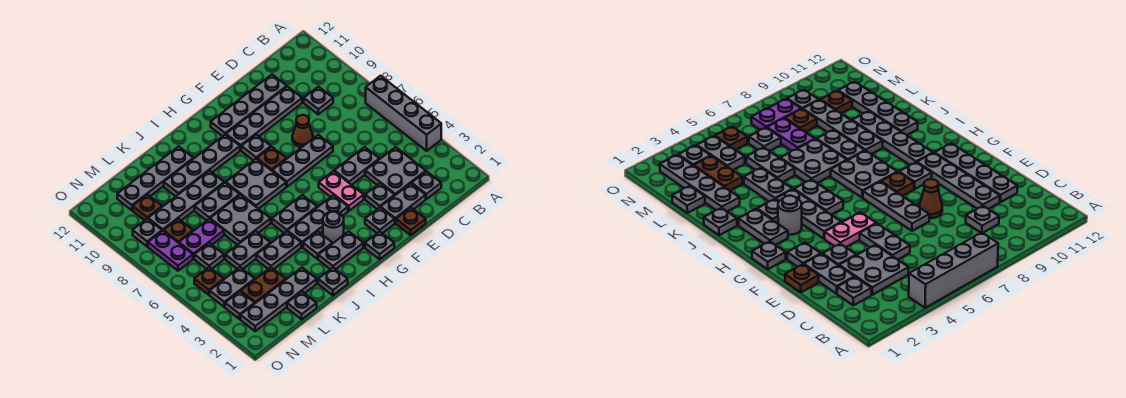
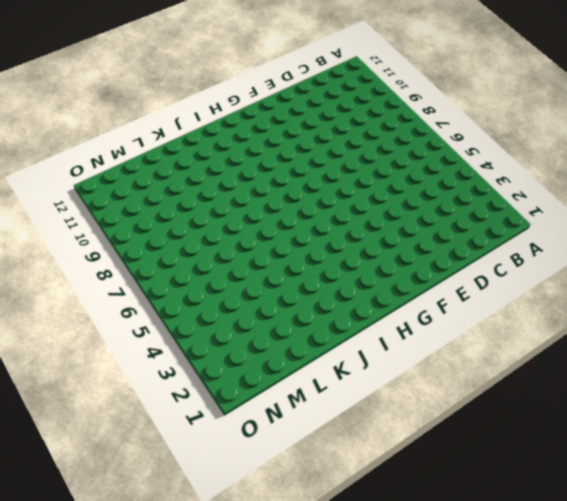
none -> grey brick A4:A7 level 1
none -> grey plate C2 level 1
none -> grey plate C3:D4 level 1
none -> grey plate C9 level 1

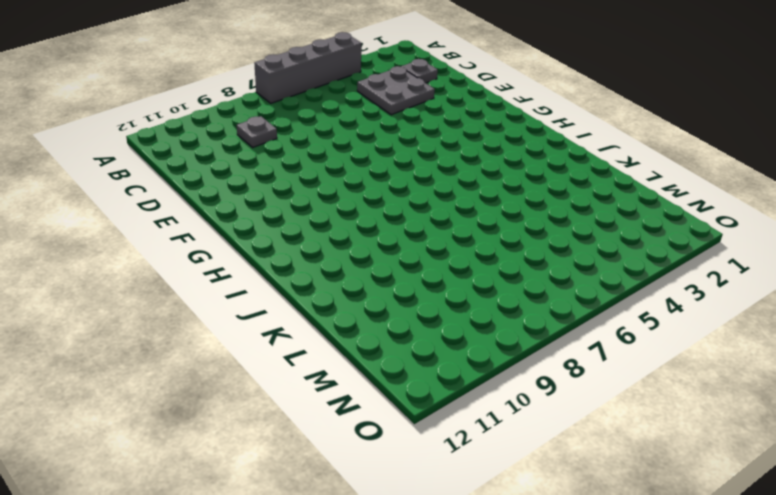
none -> grey plate D2:E2 level 1
none -> grey plate D5:E5 level 1
none -> grey plate D10:G10 level 1
none -> grey plate D11:G11 level 1

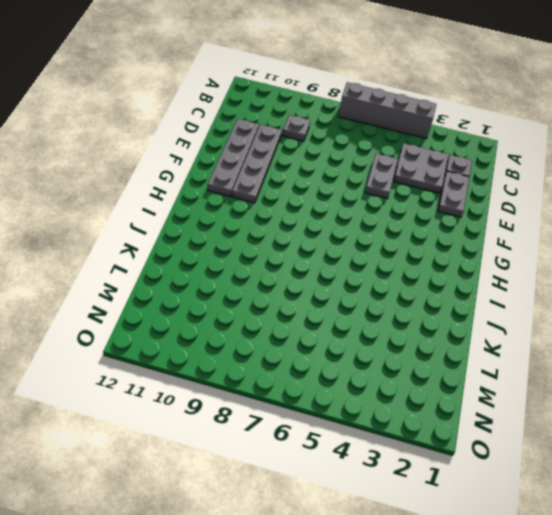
none -> brown plate E1 level 1
none -> grey plate E3 level 1
none -> grey plate E7:G7 level 1
none -> brown cone E8 level 1

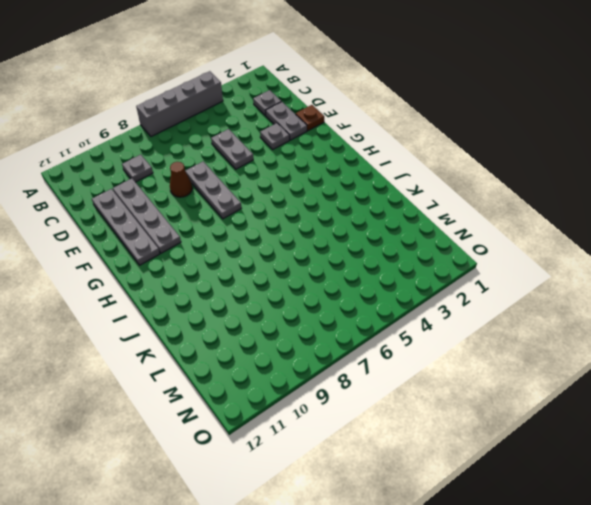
none -> grey plate C3:D4 level 1
none -> grey plate F2 level 1
none -> pink plate F4:F5 level 1
none -> grey plate G1 level 1

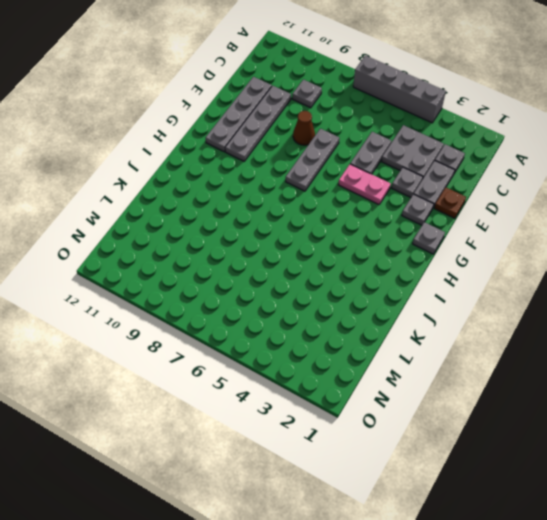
none -> grey plate G4:I4 level 1
none -> brown plate G8 level 1
none -> grey plate G9 level 1
none -> grey plate H2:I2 level 1

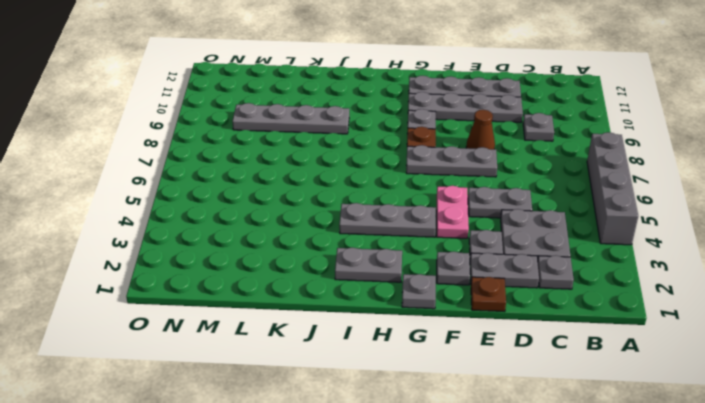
none -> grey round brick H3 level 1
none -> grey plate H5:I5 level 1
none -> grey plate H7:I8 level 1
none -> grey plate H10:K10 level 1

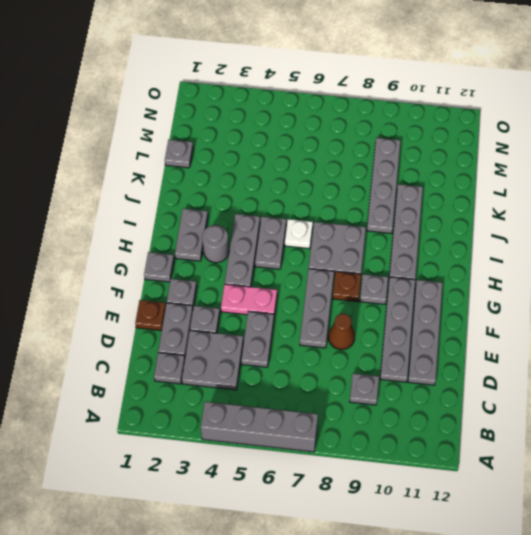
white plate I6 level 1 -> none
none -> grey plate I3 level 1
none -> grey plate J1 level 1
none -> grey plate J4:K4 level 1
none -> grey plate J6:K7 level 1

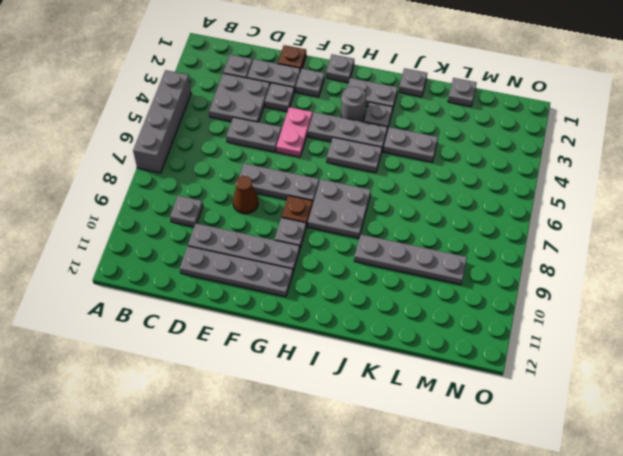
none -> grey plate H10:K10 level 1
none -> grey plate J6:K7 level 1
none -> grey plate J8:K8 level 1
none -> grey plate J11:M11 level 1

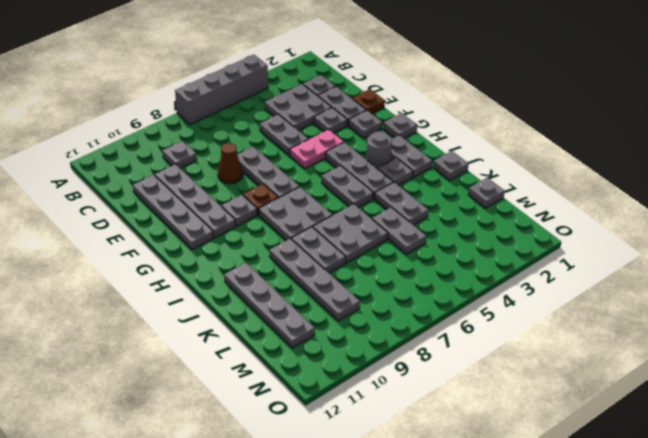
none -> grey plate H10:K10 level 1
none -> grey plate K2:N2 level 1
none -> brown plate L3:M3 level 1
none -> purple plate L7:M7 level 1

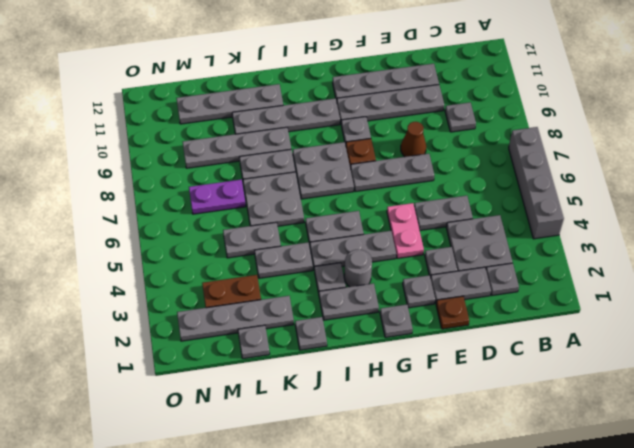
none -> grey plate M4:N4 level 1
none -> grey plate M6 level 1
none -> brown plate M8 level 1
none -> brown plate M10 level 1

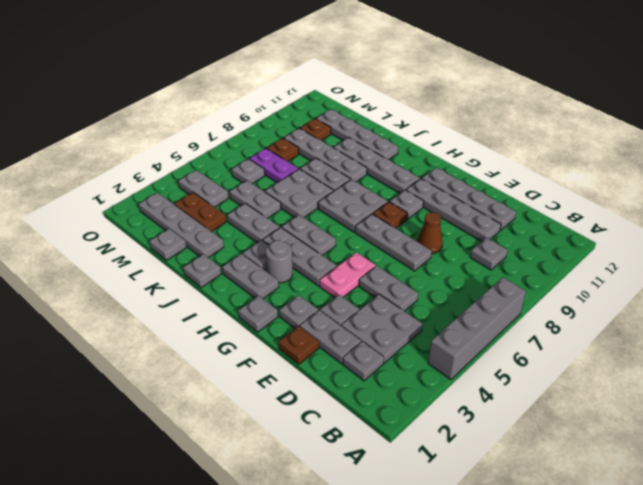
none -> grey plate N3 level 1
none -> brown plate N5 level 1
none -> purple plate N7:N8 level 1
none -> grey plate N9 level 1

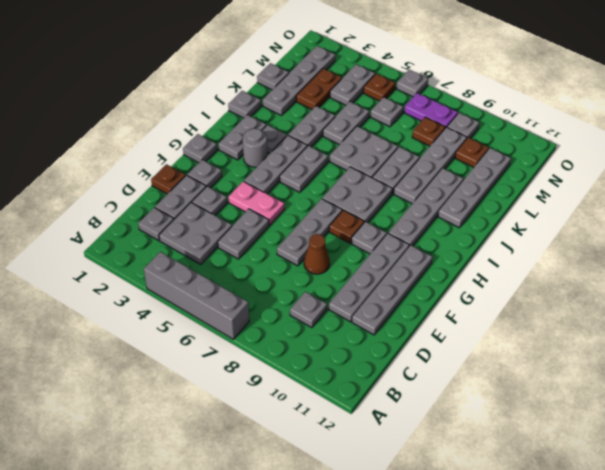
grey plate O6 level 1 -> grey plate N3 level 1
none -> purple plate L7:M7 level 1

